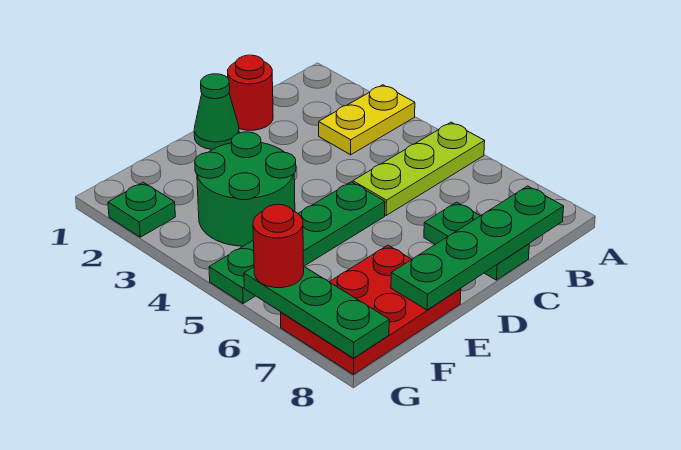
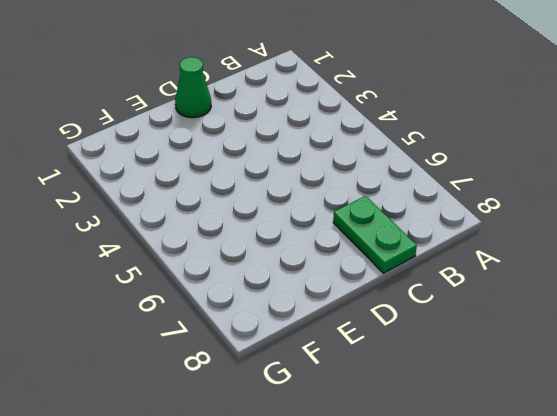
none -> yellow plate A3:B3 level 1
none -> lime plate A5:C5 level 1
none -> red round brick C1 level 1

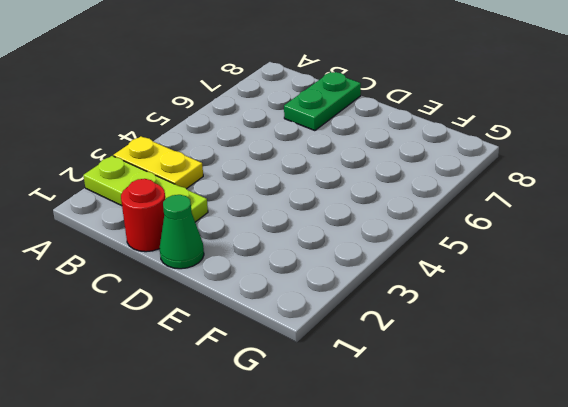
lime plate A2:C2 level 1 -> lime plate A5:C5 level 1
none -> green plate D5:G5 level 1
none -> green round brick E3:F4 level 1
none -> red plate E7:G8 level 1

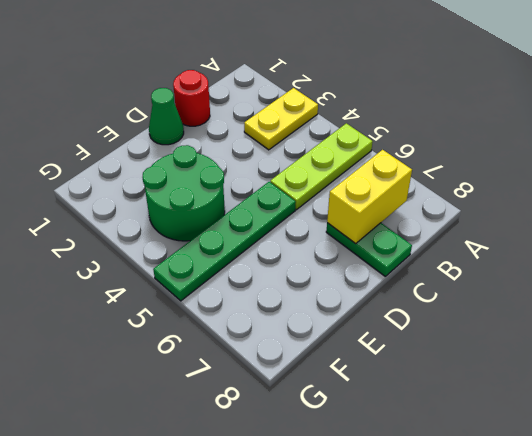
yellow brick B7:C7 level 2 -> none
none -> red plate E7:G8 level 1
none -> green plate G2 level 1
none -> green plate B8:E8 level 2

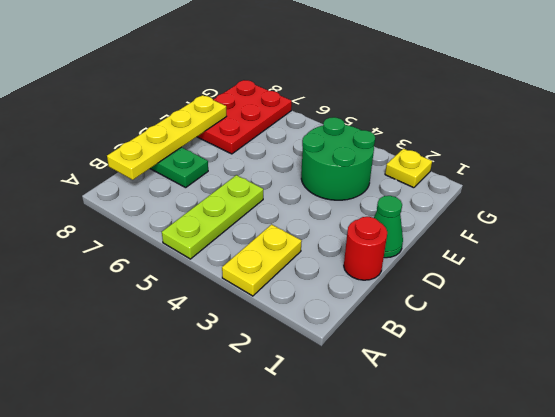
yellow plate B8:E8 level 2 -> green plate B8:E8 level 2
yellow plate G2 level 1 -> green plate G2 level 1
none -> green plate D5:G5 level 1
none -> green plate G6:G8 level 2
none -> red round brick G6 level 3

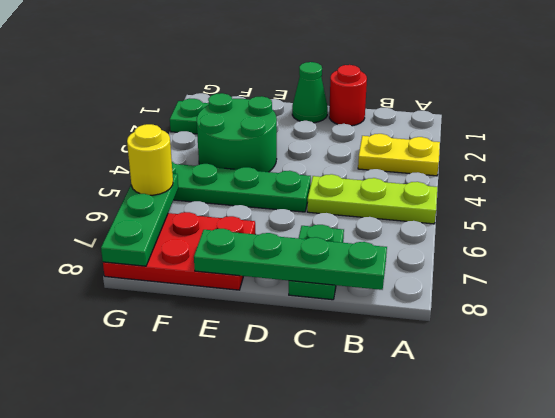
yellow round brick G6 level 3 -> red round brick G6 level 3

